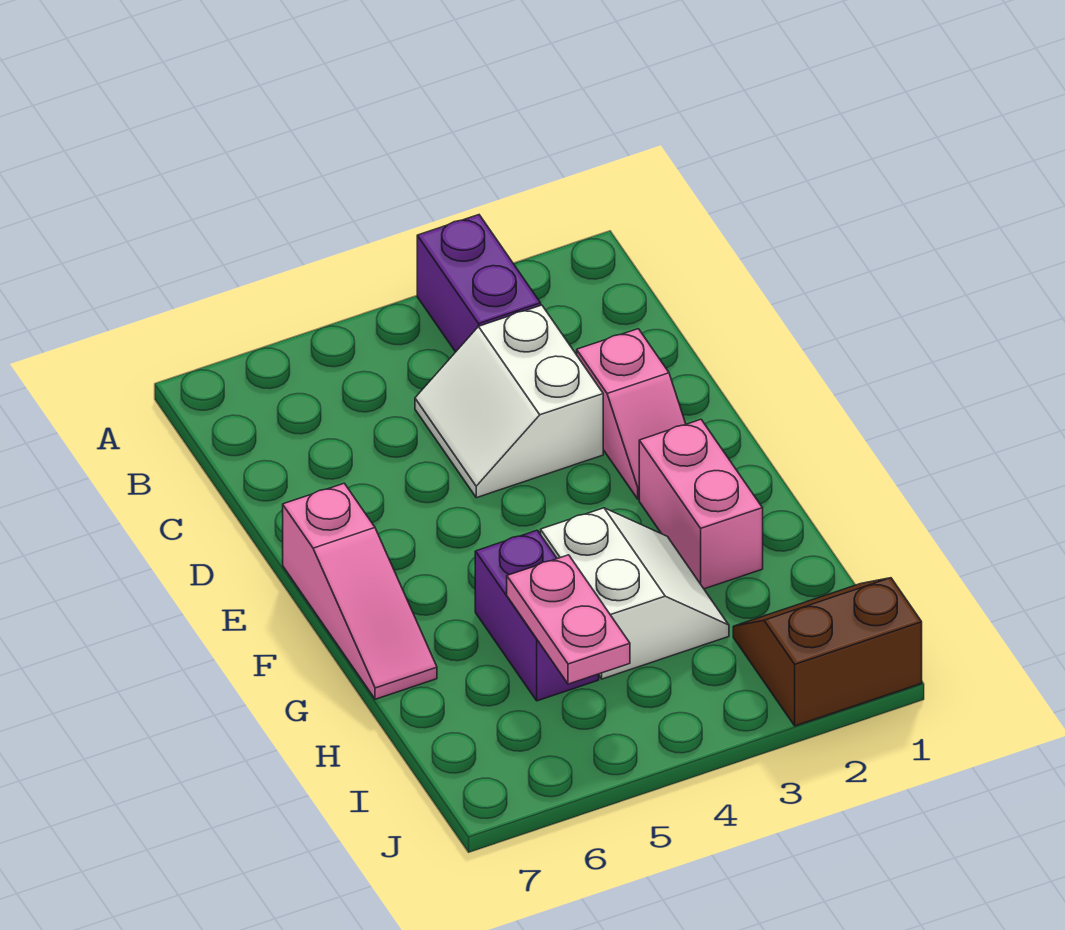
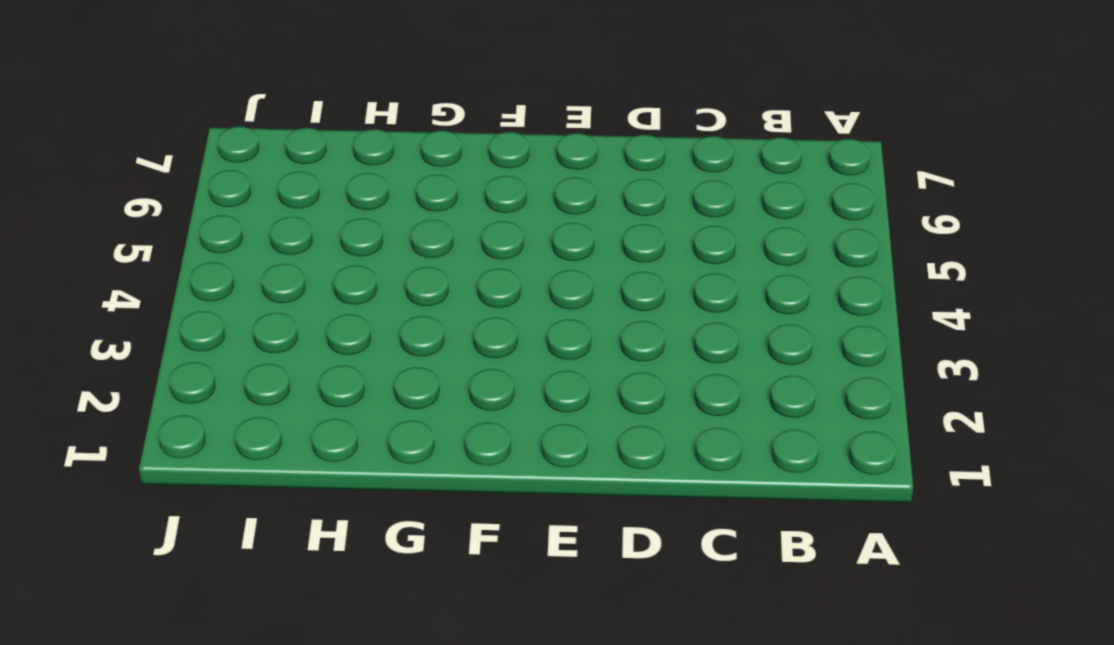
none -> purple brick A3:B3 level 1
none -> white slope C3:D4 level 1 top 3

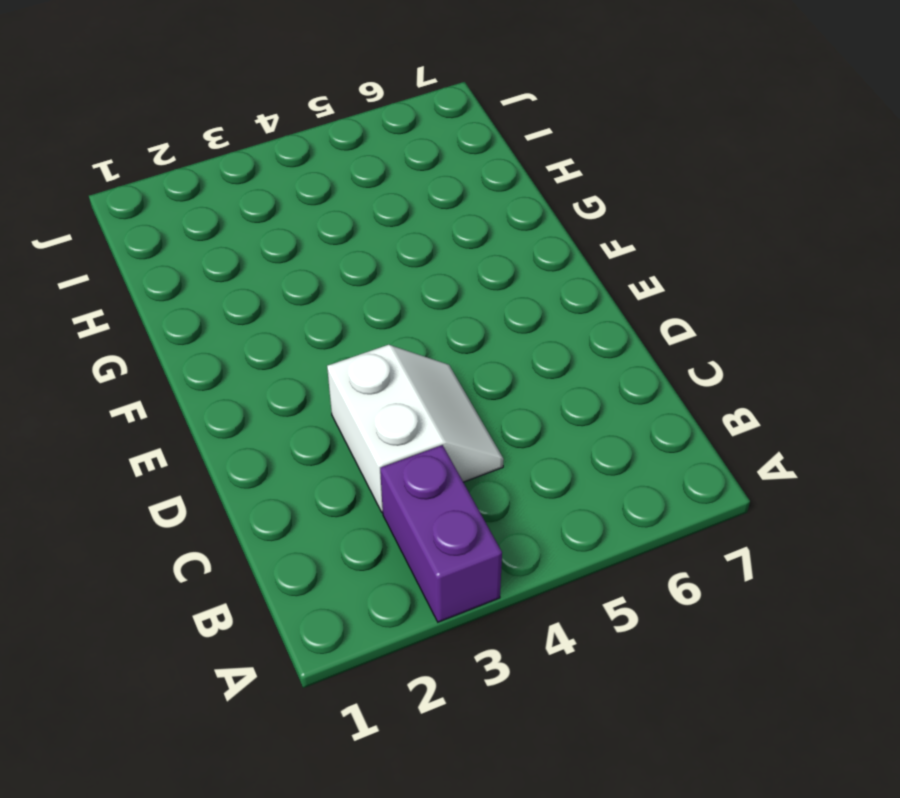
none -> pink slope D2:E2 level 1 top D
none -> pink slope E7:G7 level 1 top E

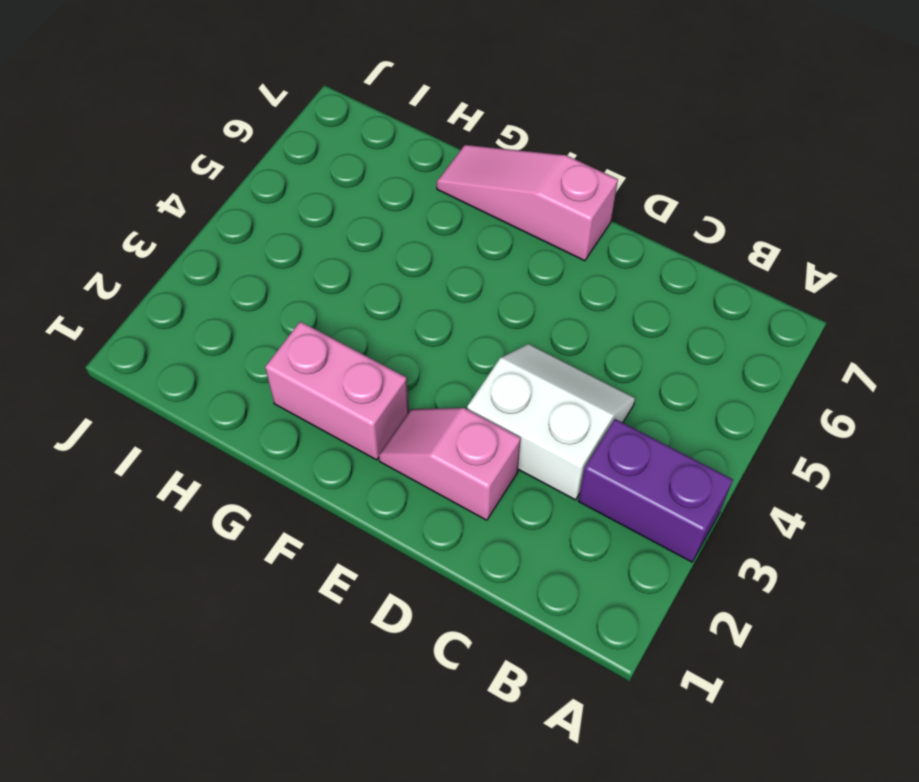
none -> white slope G3:H4 level 1 top 4
none -> purple brick G5:H5 level 1

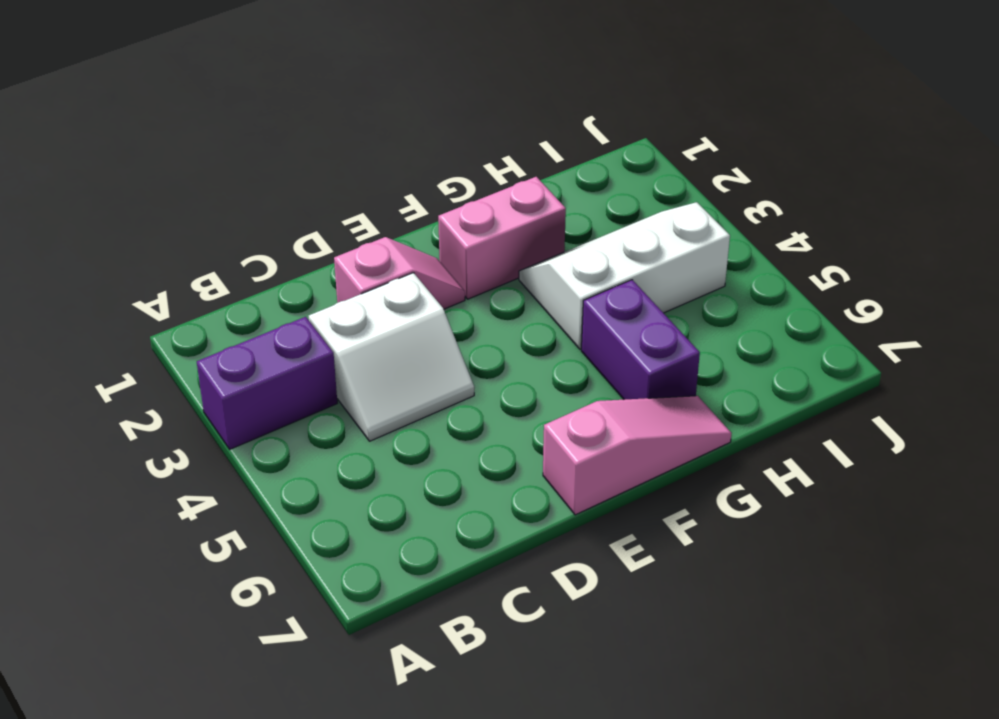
white slope G3:I4 level 1 top 4 -> white slope G3:H4 level 1 top 4
purple brick G5:G6 level 1 -> purple brick G5:H5 level 1
none -> brown slope I1:J2 level 1 top J
none -> pink plate H5:I5 level 2

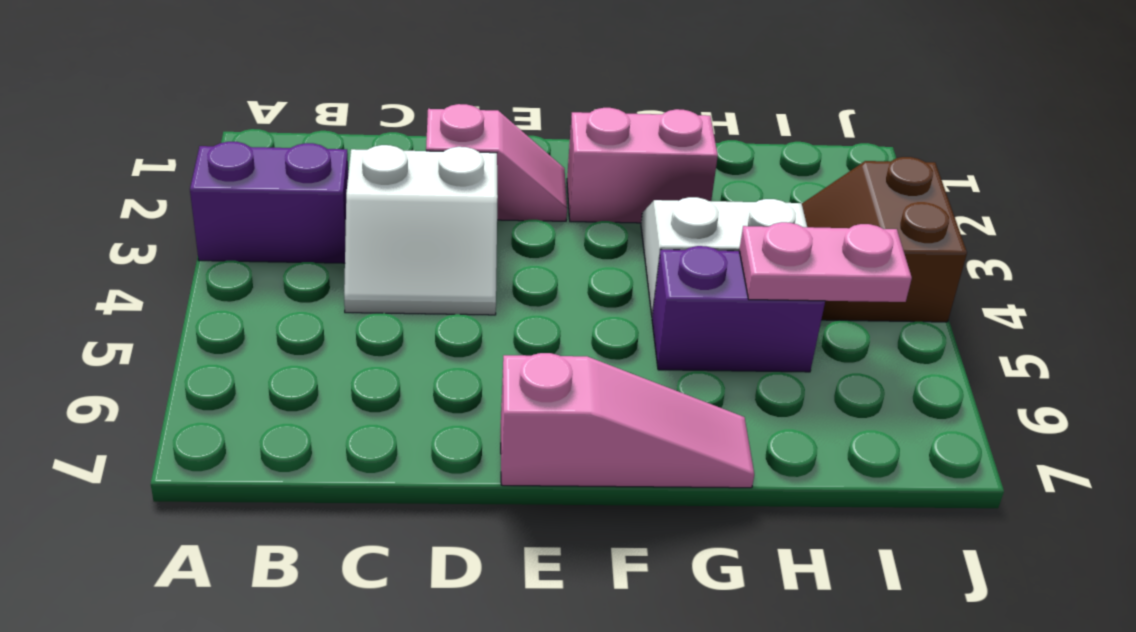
brown slope I3:J4 level 1 top J -> brown slope I1:J2 level 1 top J

